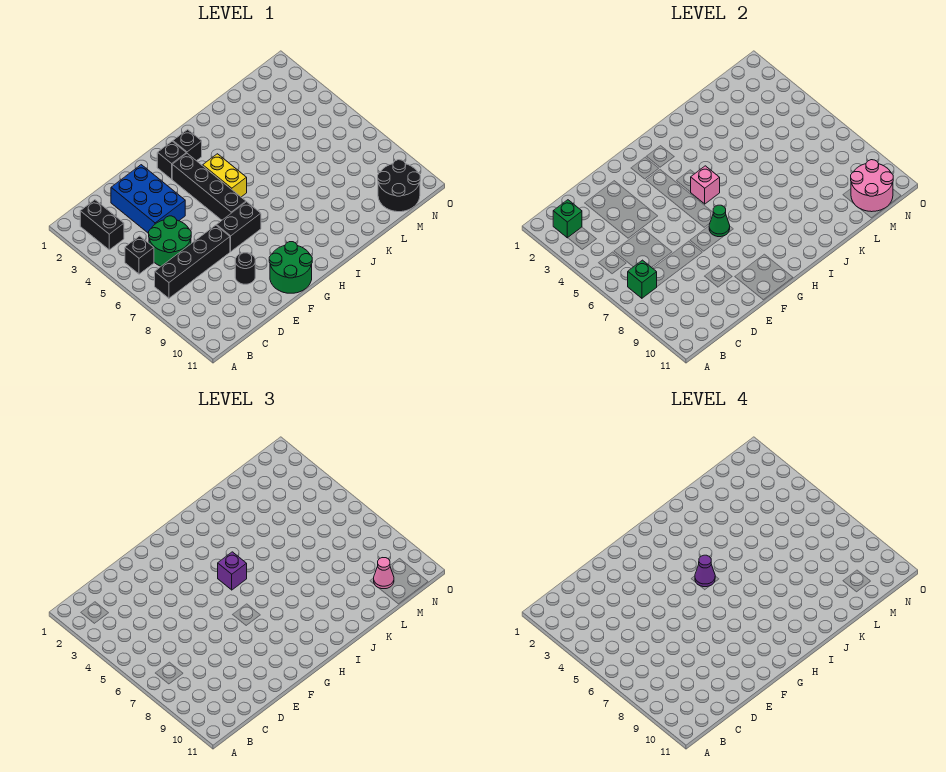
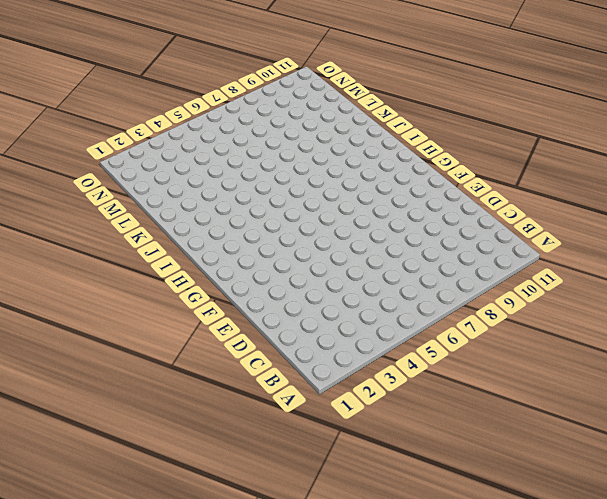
none -> black brick B2:B3 level 1
none -> black brick B5 level 1
none -> black brick B7:E7 level 1

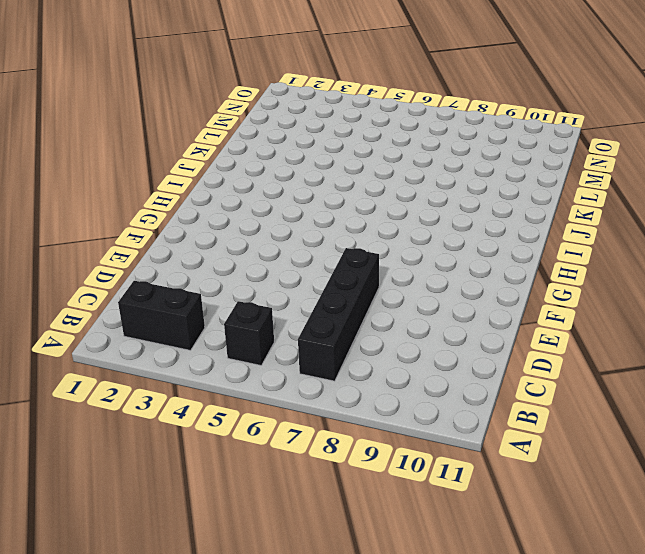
none -> green round brick C5:D6 level 1
none -> blue brick D2:E4 level 1
none -> black round brick E9 level 1

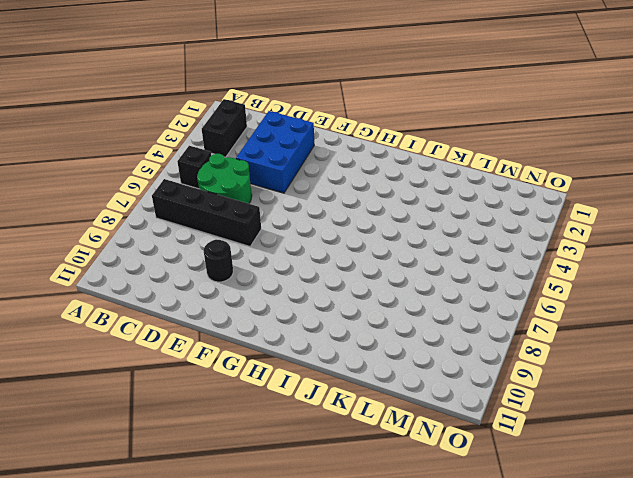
none -> black brick F7:G7 level 1
none -> green round brick F10:G11 level 1
none -> black brick G2 level 1

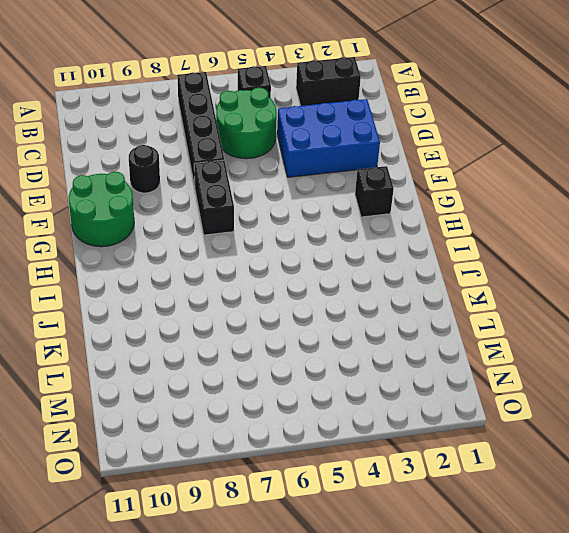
none -> black brick G3:G6 level 1
none -> black brick H2 level 1
none -> yellow brick H4:H5 level 1

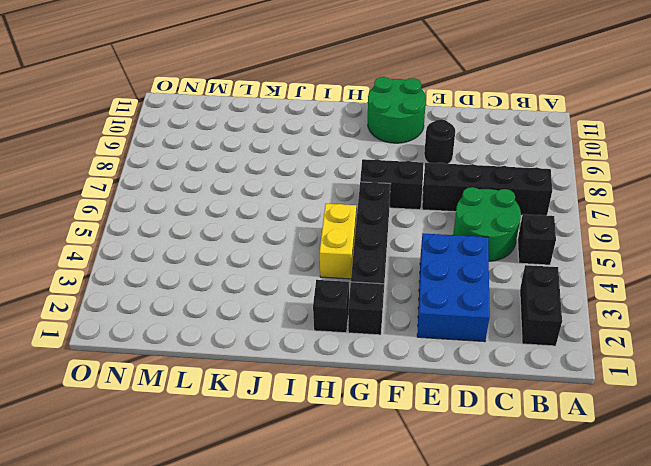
none -> black round brick M10:N11 level 1
none -> green brick B2 level 2
none -> green brick B7 level 2

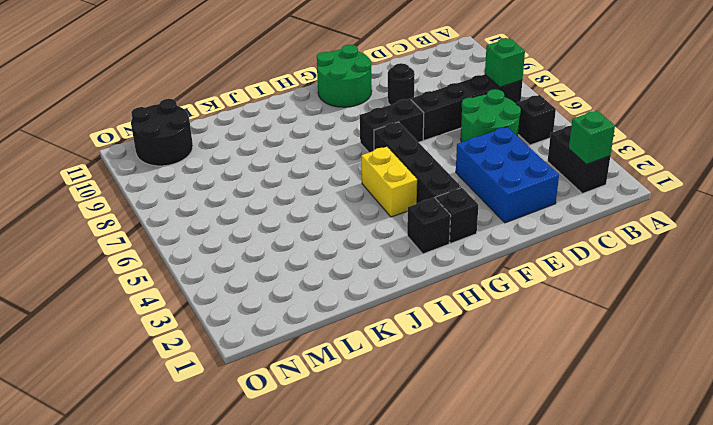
none -> green cone G7 level 2
none -> pink brick H5 level 2
none -> pink round brick M10:N11 level 2

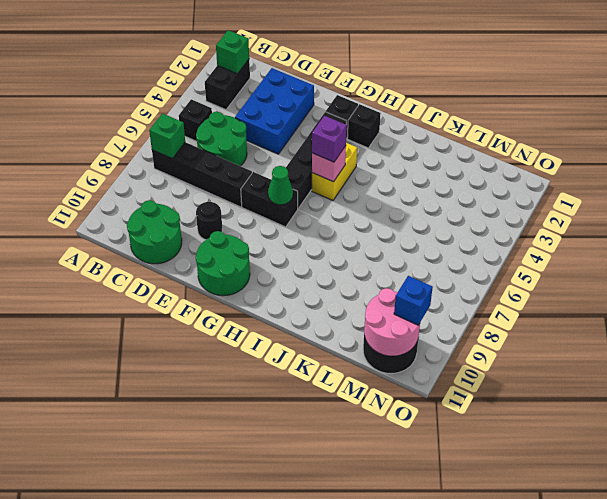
green round brick C10:D11 level 1 -> none
blue brick N10 level 3 -> none
none -> pink cone M10 level 3
none -> purple cone H5 level 4

